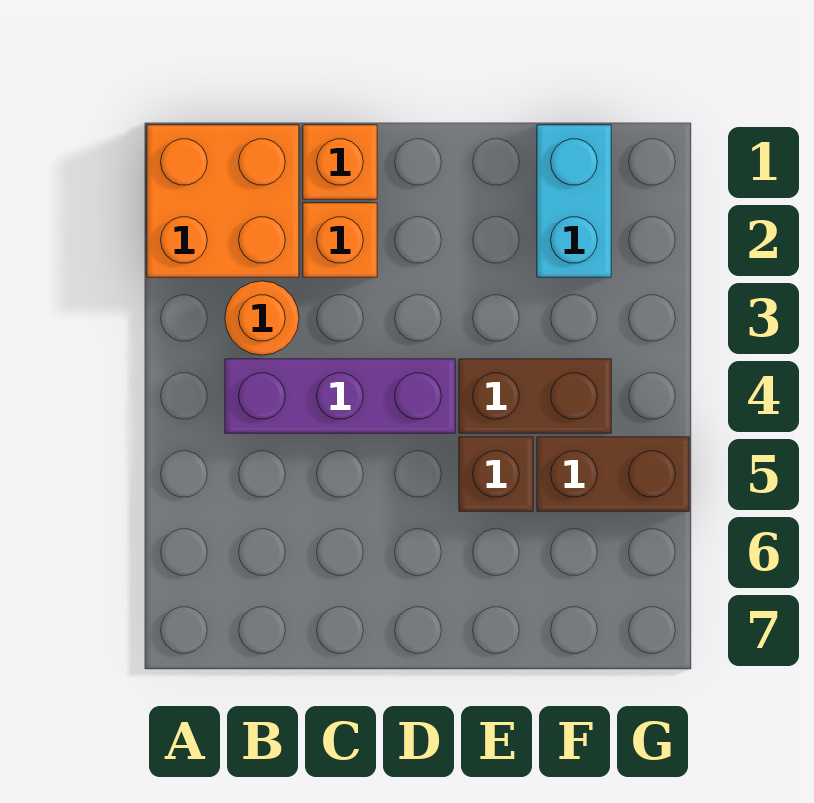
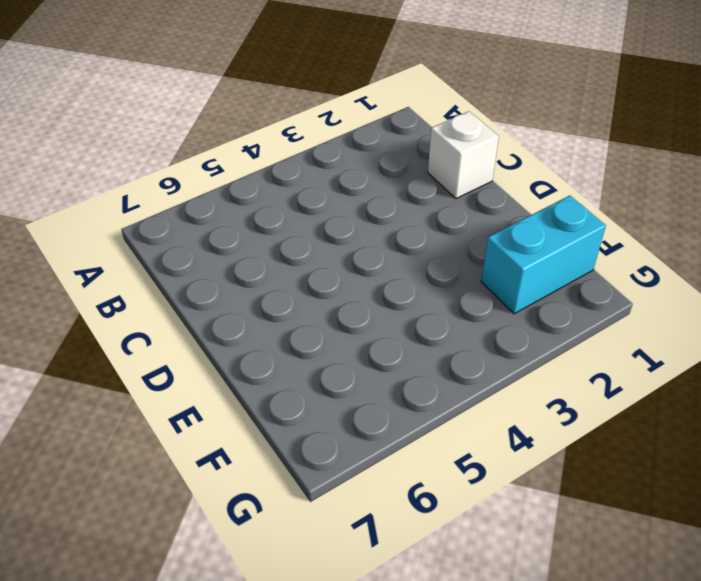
white brick C1 level 1 -> orange brick C1 level 1
none -> orange brick A1:B2 level 1
none -> orange round brick B3 level 1

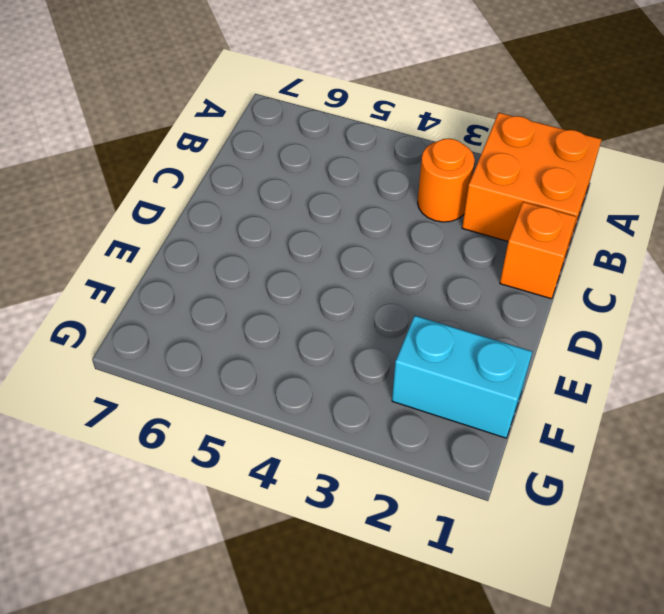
none -> purple brick B4:D4 level 1
none -> orange brick C2 level 1

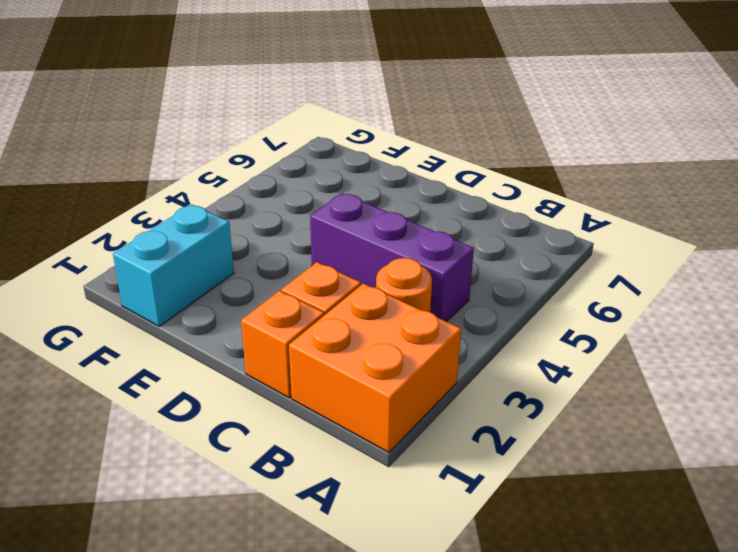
none -> brown brick E4:F4 level 1
none -> brown brick E5 level 1

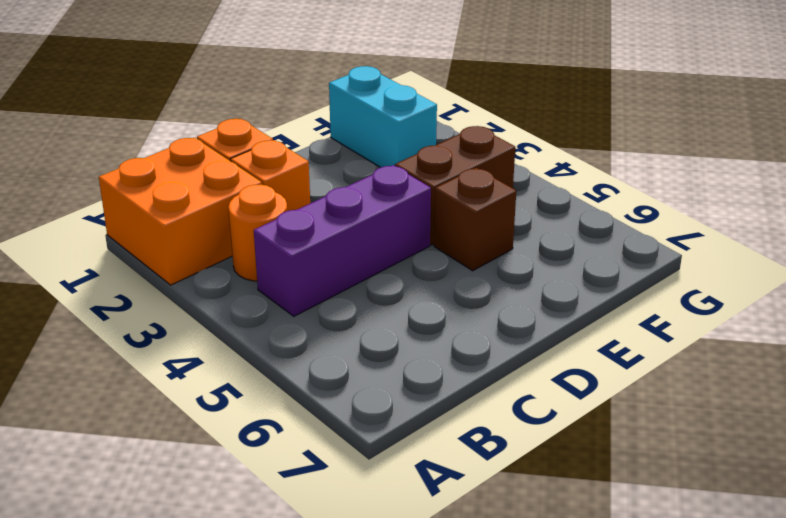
none -> brown brick F5:G5 level 1

